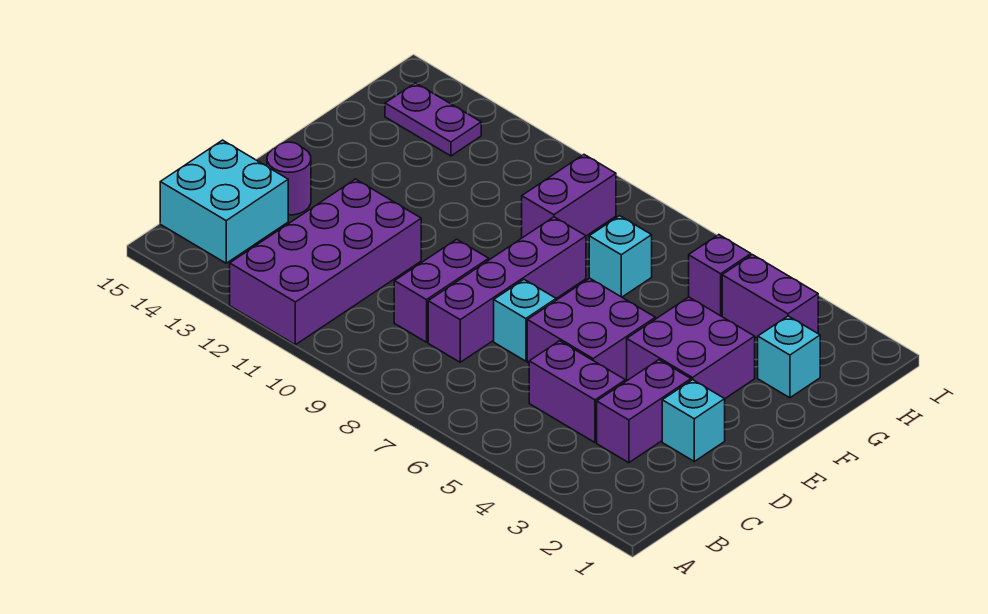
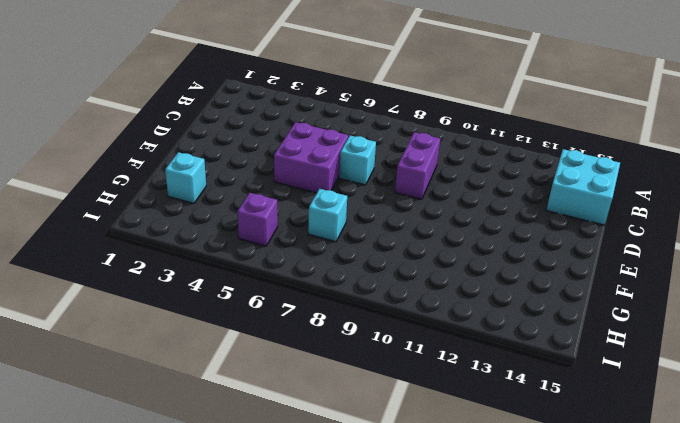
none -> purple brick A11:D12 level 1
none -> purple brick C3:D3 level 1
none -> purple brick C4:C5 level 1

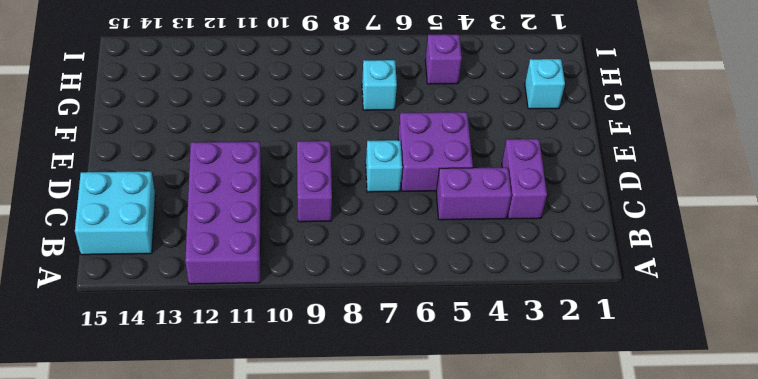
none -> purple brick C8:F8 level 1
none -> cyan brick D2 level 1
none -> purple round brick D14 level 1

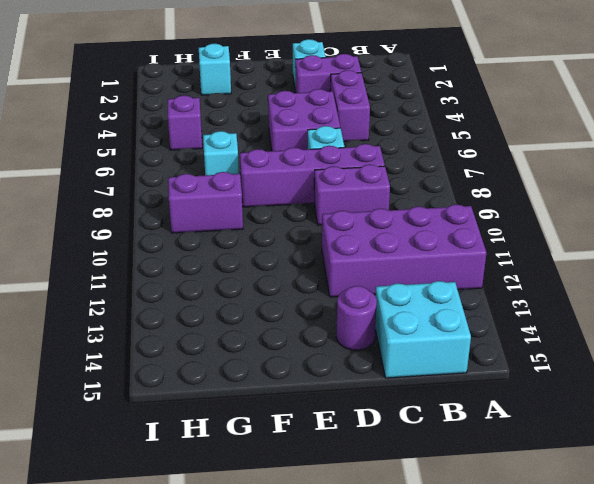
none -> purple brick E3:F4 level 1
none -> purple brick H3:H4 level 1
none -> purple plate H13:H14 level 1

